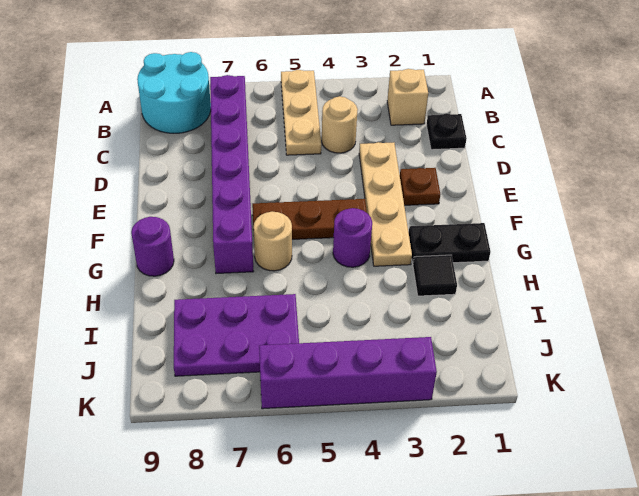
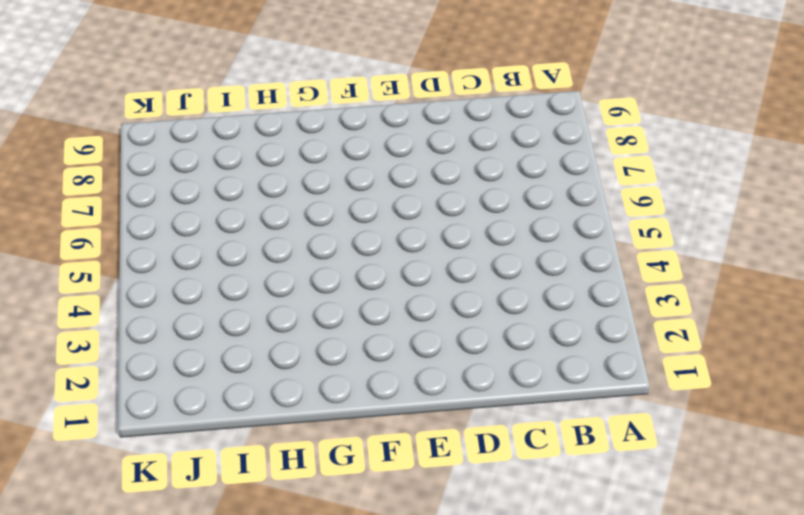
none -> tan plate A5:C5 level 1
none -> cyan round brick A8:B9 level 1
none -> tan brick B2 level 1

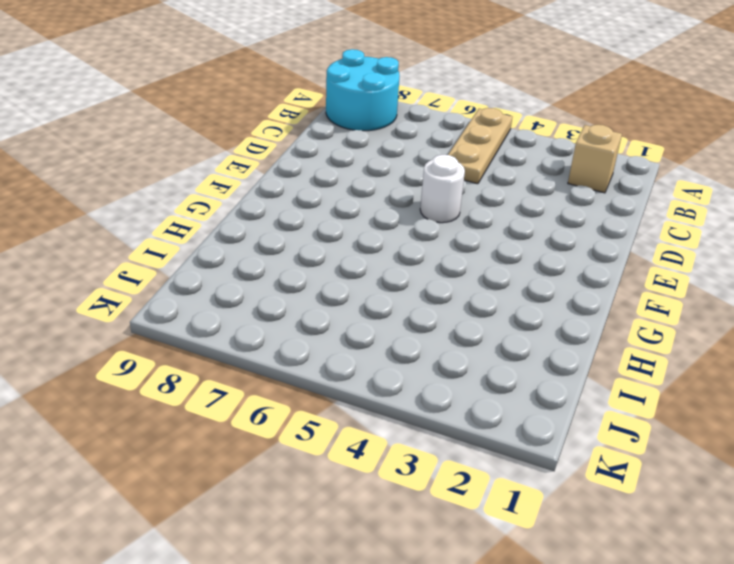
white round brick E5 level 1 -> none
none -> purple brick B7:G7 level 1
none -> black plate C1 level 1
none -> tan round brick C4 level 1

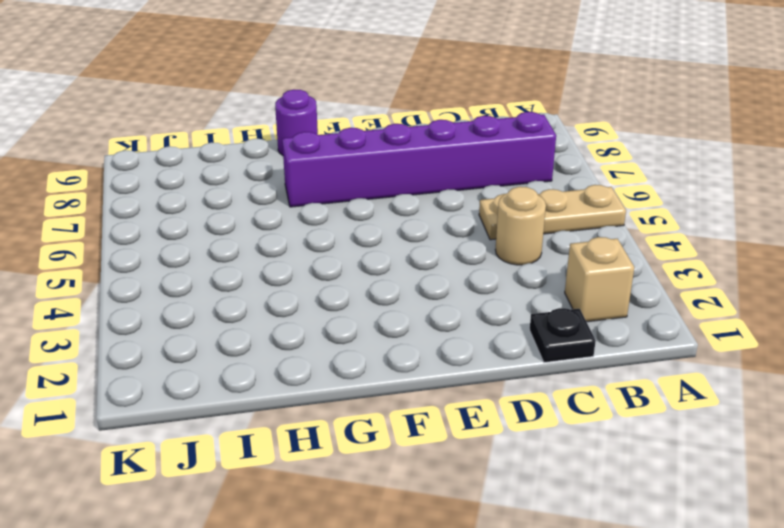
none -> cyan round brick A8:B9 level 1
none -> tan plate D3:G3 level 1
none -> brown plate E2 level 1

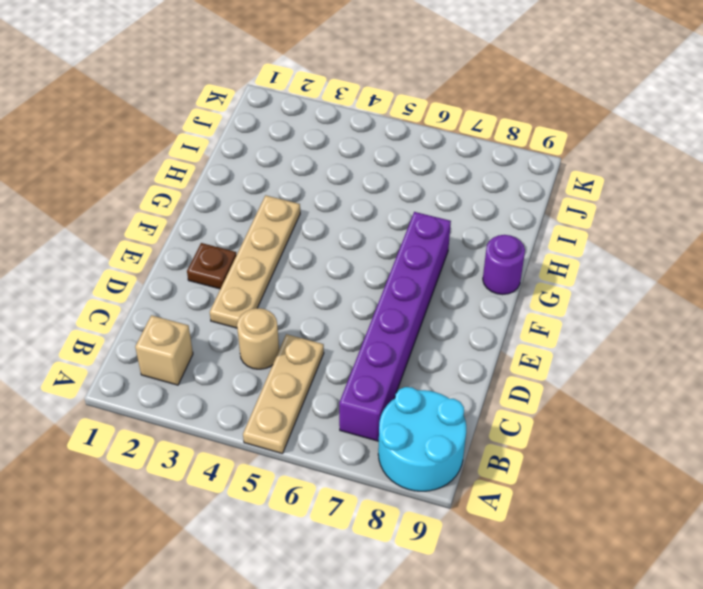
none -> black plate C1 level 1
none -> brown plate F4:F6 level 1
none -> black plate G1:G2 level 1

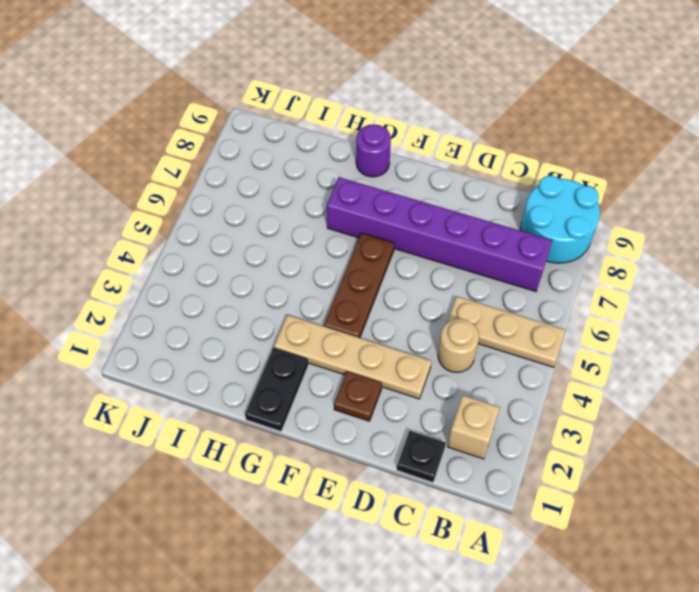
none -> purple round brick G4 level 1
none -> tan round brick G6 level 1
none -> black tile H2 level 1

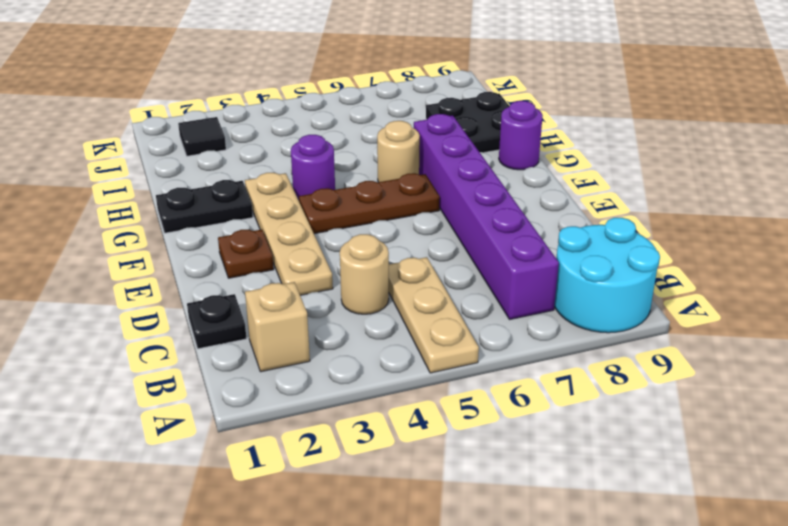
black plate H8:I9 level 1 -> purple plate I6:J8 level 1
black tile J2 level 1 -> black tile H2 level 1
none -> purple brick K3:K6 level 1

